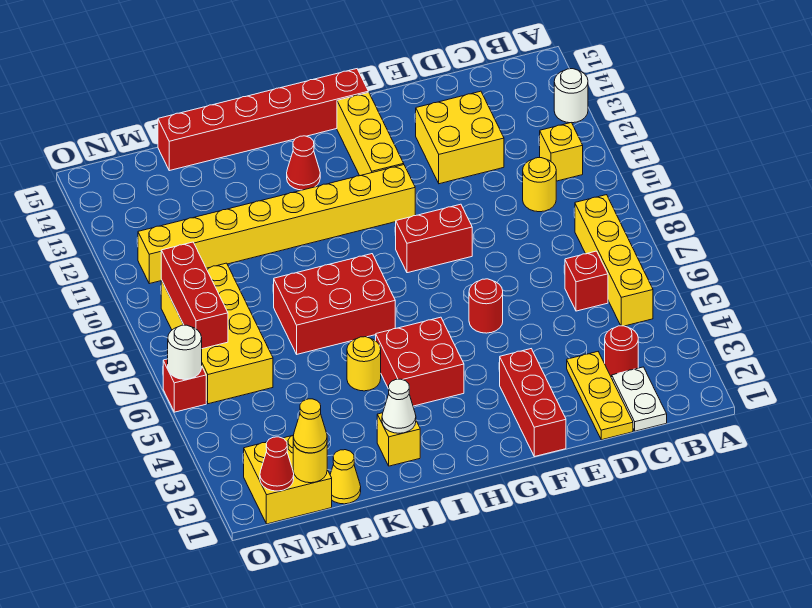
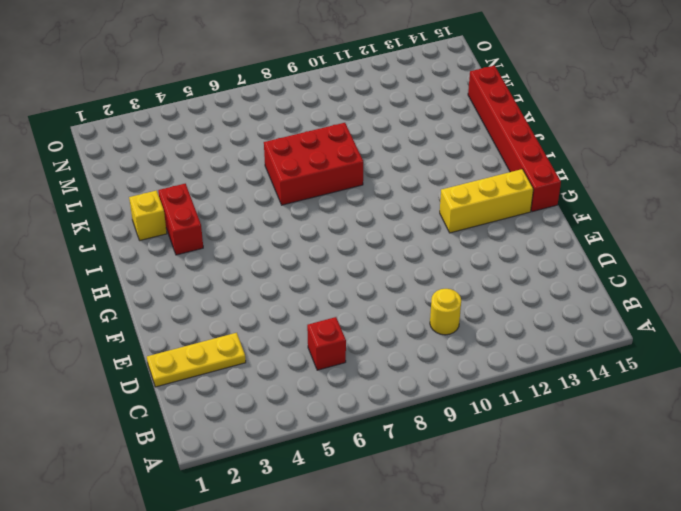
red brick I3:J3 level 1 -> red brick F9:G9 level 1
red brick J7:K9 level 1 -> red brick I7:K8 level 1
none -> white round brick A13 level 1
none -> yellow brick B5:B8 level 1
none -> yellow brick B11 level 1
none -> white plate C1:C2 level 1

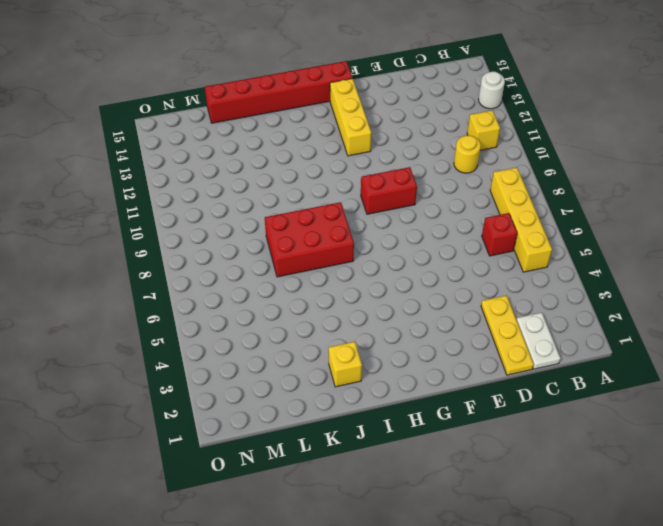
none -> red round brick C3 level 1
none -> yellow brick D12:E13 level 1
none -> red brick F1:F3 level 1
none -> red round brick F6 level 1

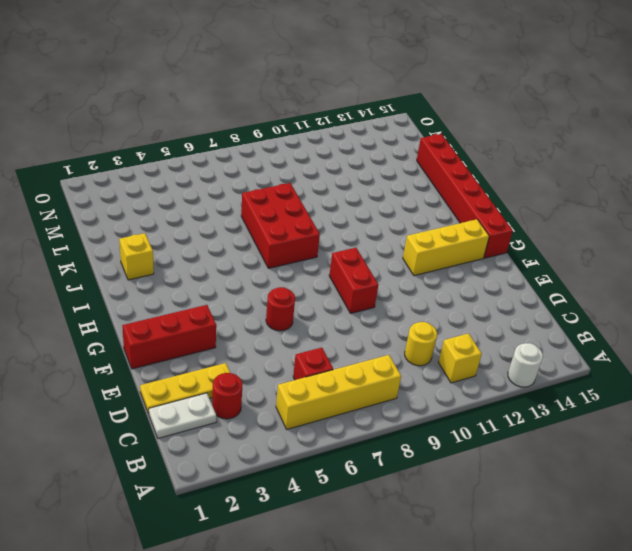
none -> yellow brick D12:E13 level 1
none -> yellow brick G11:N11 level 1
none -> red brick H4:I5 level 1
none -> red cone I13 level 1

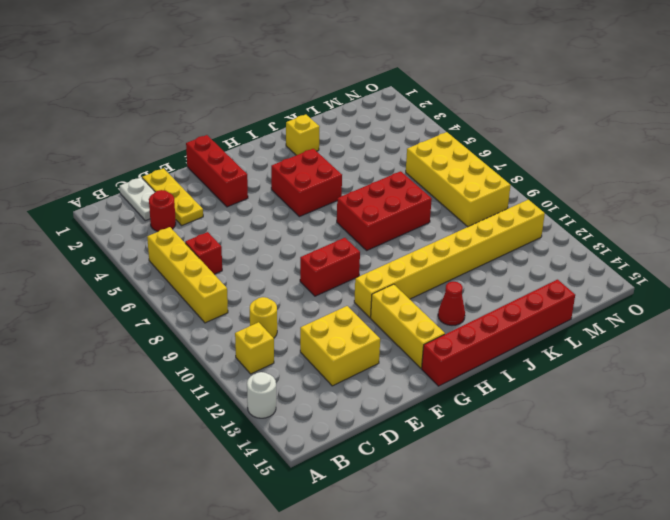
none -> red round brick F6 level 1
none -> yellow round brick J5 level 1
none -> yellow cone L1 level 1
none -> yellow brick M1:N2 level 1

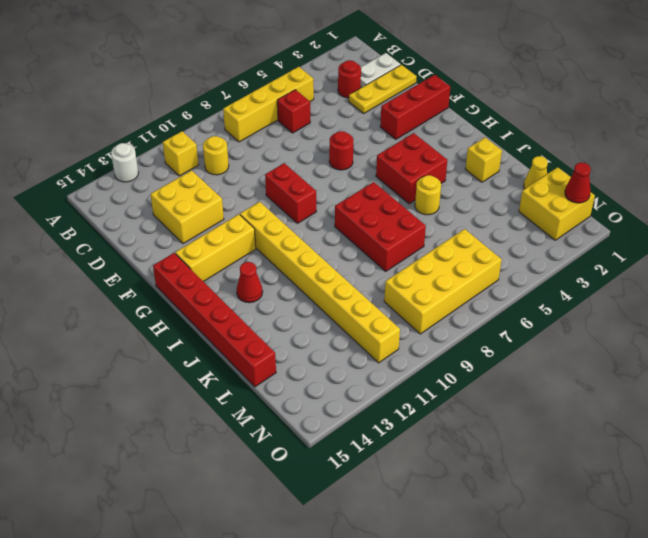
none -> red brick O6 level 1
none -> white cone J2 level 2
none -> yellow round brick M1 level 2
none -> red brick N7:N9 level 2

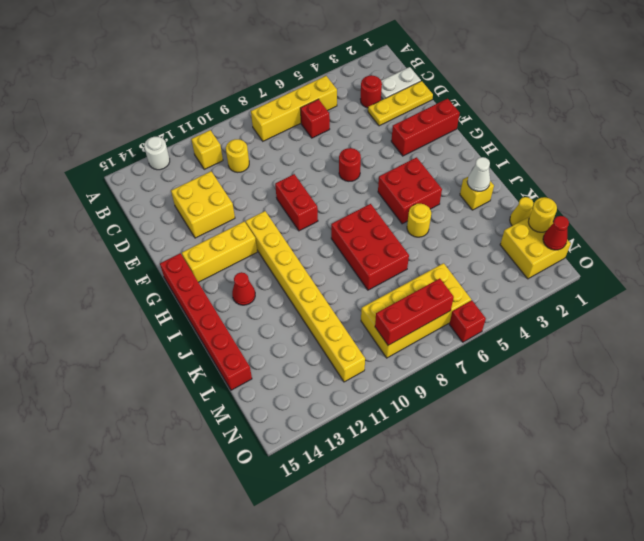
none -> white round brick O6 level 2
none -> yellow cone M1 level 3

